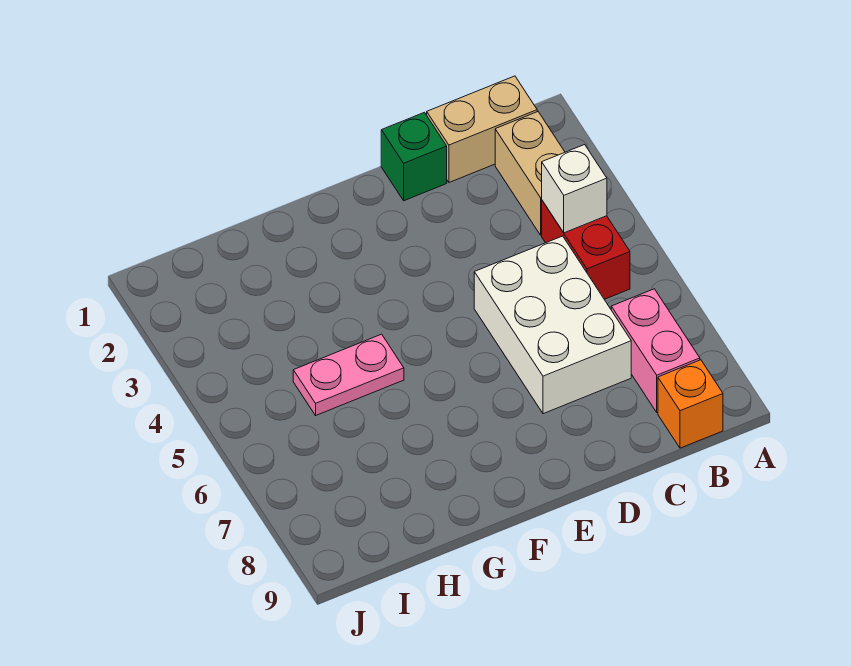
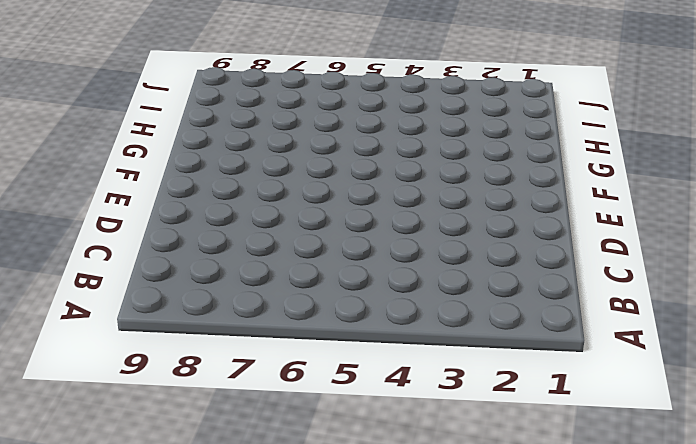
none -> tan brick B1:C1 level 1
none -> tan brick B2:B3 level 1

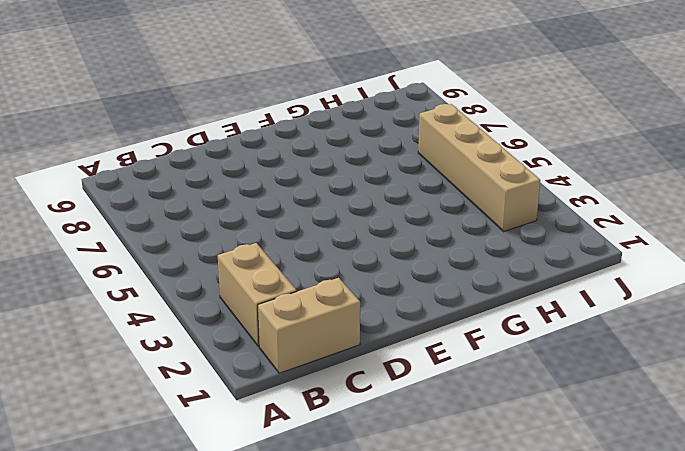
tan brick I3:I6 level 1 -> none
none -> red brick B4:B5 level 1
none -> pink brick B7:B8 level 1

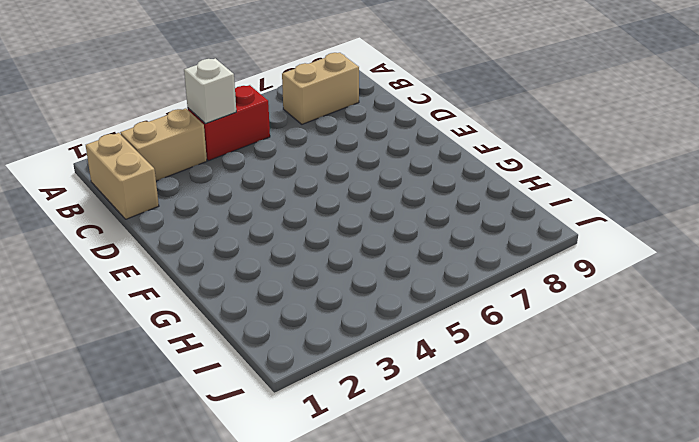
tan brick B7:B8 level 1 -> pink brick B7:B8 level 1
none -> orange brick B9 level 1
none -> white brick C5:D7 level 1

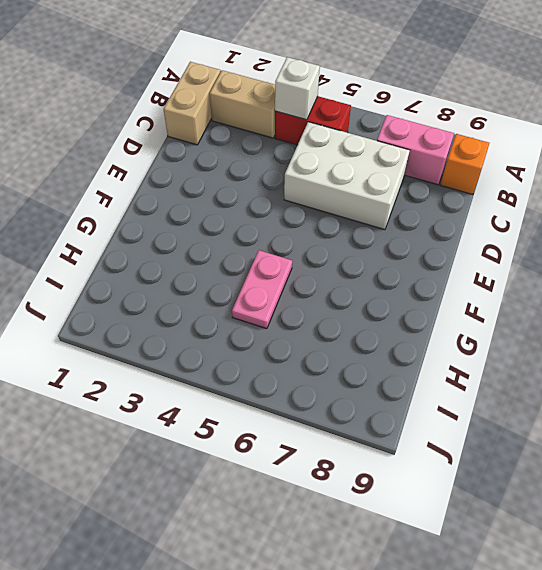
none -> green brick D1 level 1

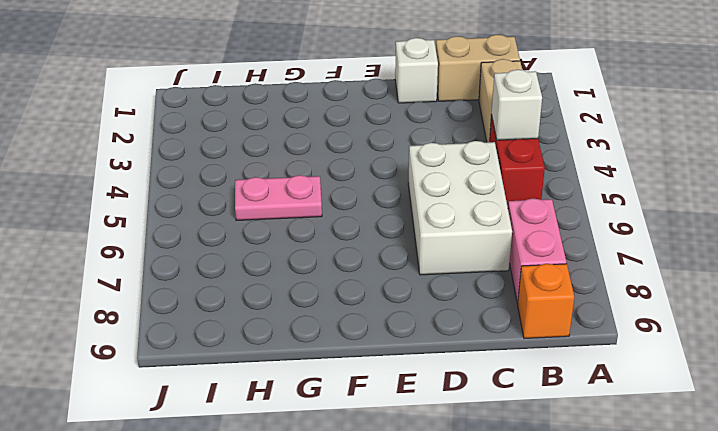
white brick D1 level 1 -> green brick D1 level 1

